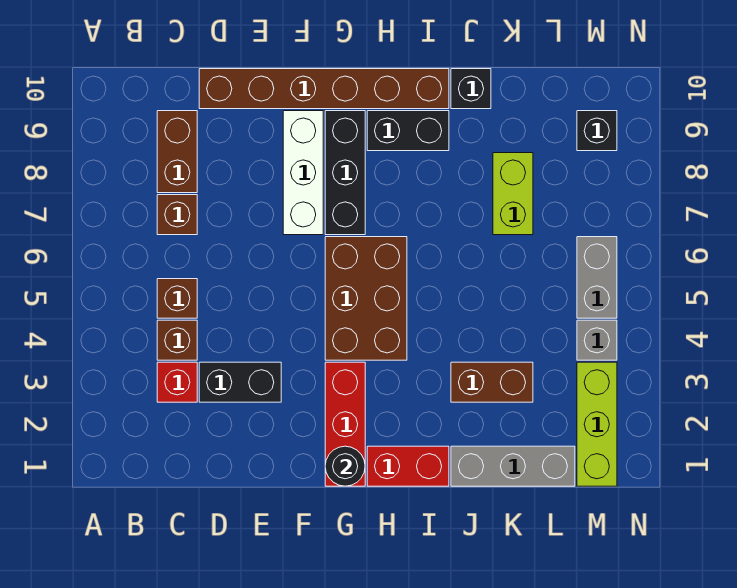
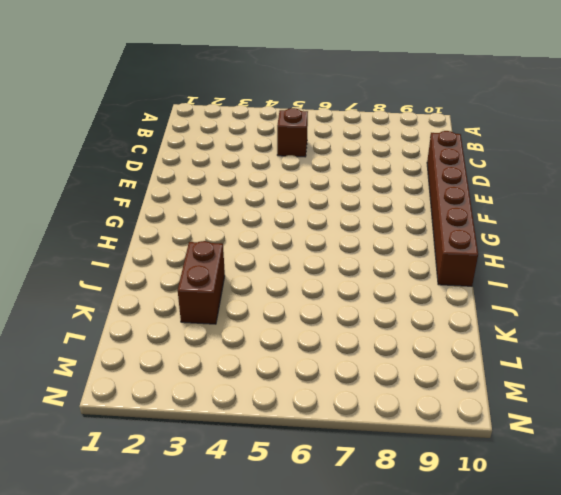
none -> red brick C3 level 1
none -> brown brick C4 level 1
none -> brown brick C7 level 1

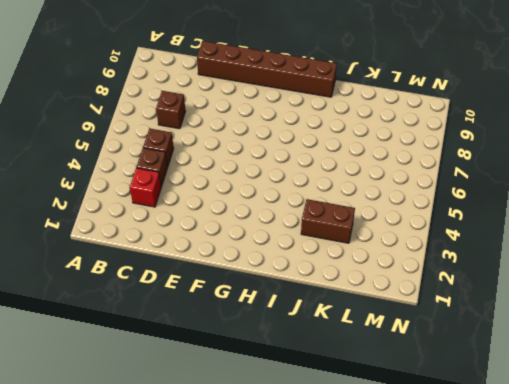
none -> brown brick C8:C9 level 1
none -> black brick D3:E3 level 1
none -> white brick F7:F9 level 1

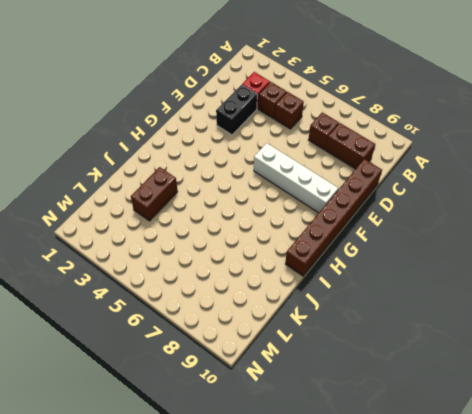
white brick F6:F9 level 1 -> white brick F7:F9 level 1
none -> red brick G1:G3 level 1
none -> brown brick G4:H6 level 1
none -> black brick G7:G9 level 1

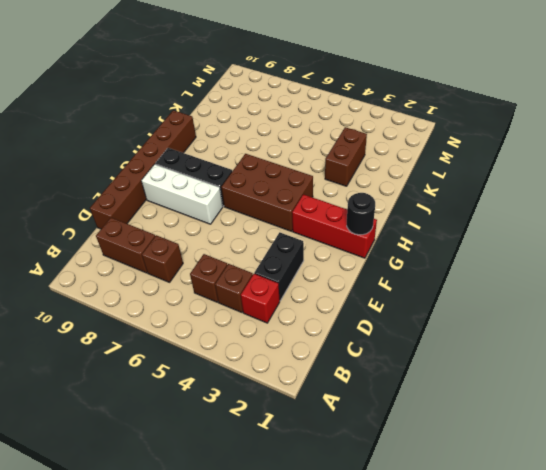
none -> red brick H1:I1 level 1
none -> black brick H9:I9 level 1
none -> grey brick J1:L1 level 1

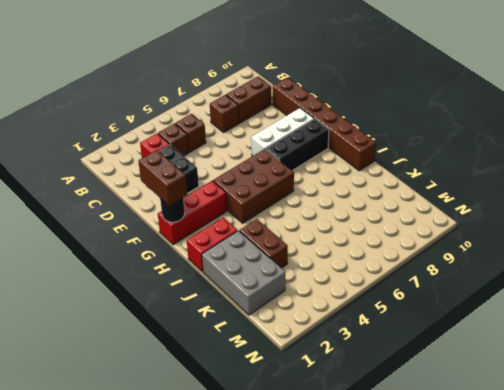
brown brick F1:G1 level 3 -> none
red brick I1:I2 level 1 -> red brick H1:I1 level 1
grey brick J1:L2 level 1 -> grey brick J1:L1 level 1
none -> black brick H9:I9 level 1
none -> black brick J10 level 1
none -> lime brick K7:K8 level 1

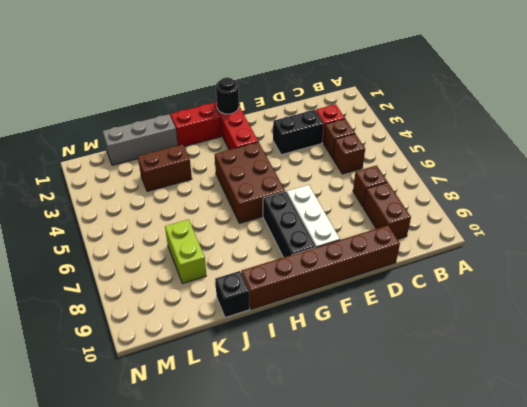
none -> black brick H9:I9 level 1
none -> lime brick M1:M3 level 1
none -> grey brick M4 level 1

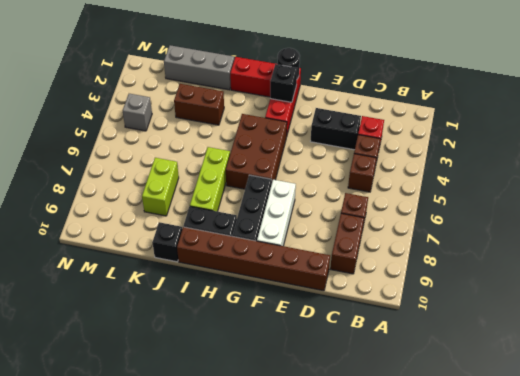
black brick G2 level 2 -> black brick M9 level 1
lime brick I6:I8 level 1 -> lime brick M1:M3 level 1
none -> grey brick M5:M6 level 1

